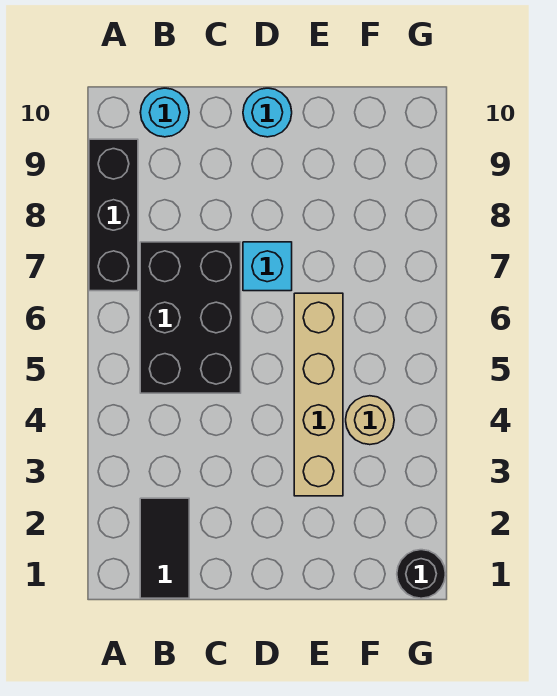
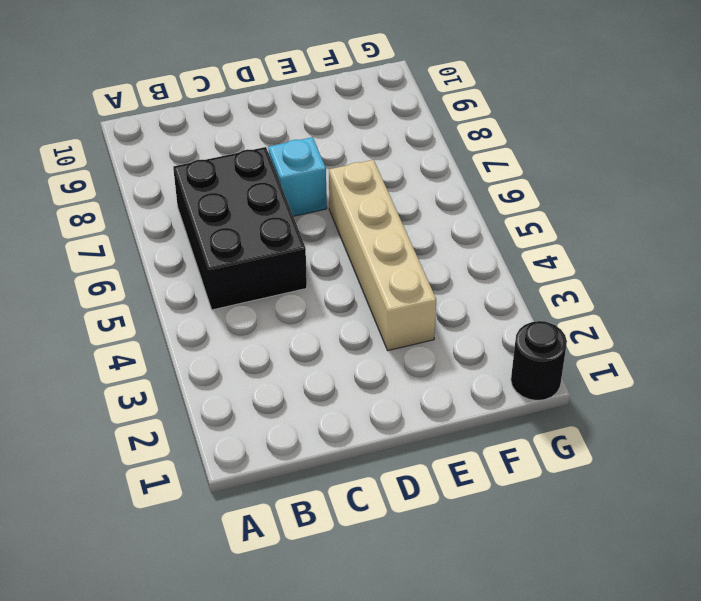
none -> black brick A7:A9 level 1
none -> black tile B1:B2 level 1

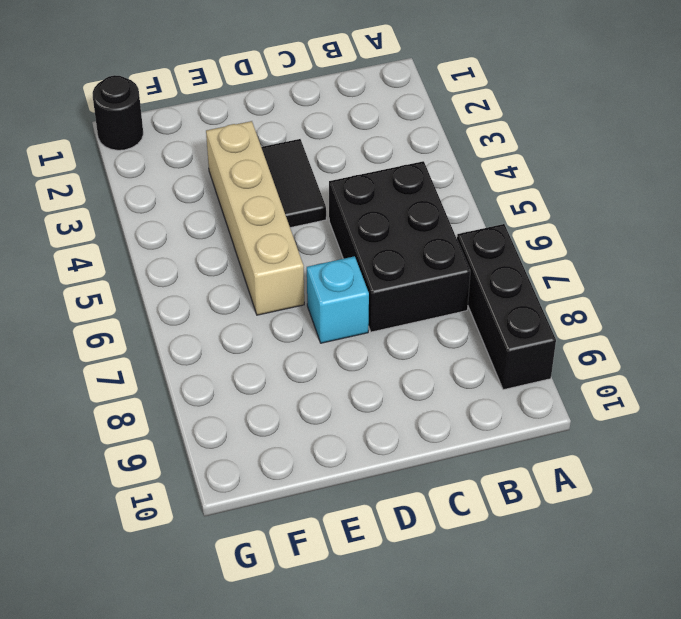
black tile D3:D4 level 1 -> black tile B1:B2 level 1
none -> cyan round brick B10 level 1
none -> cyan round brick D10 level 1

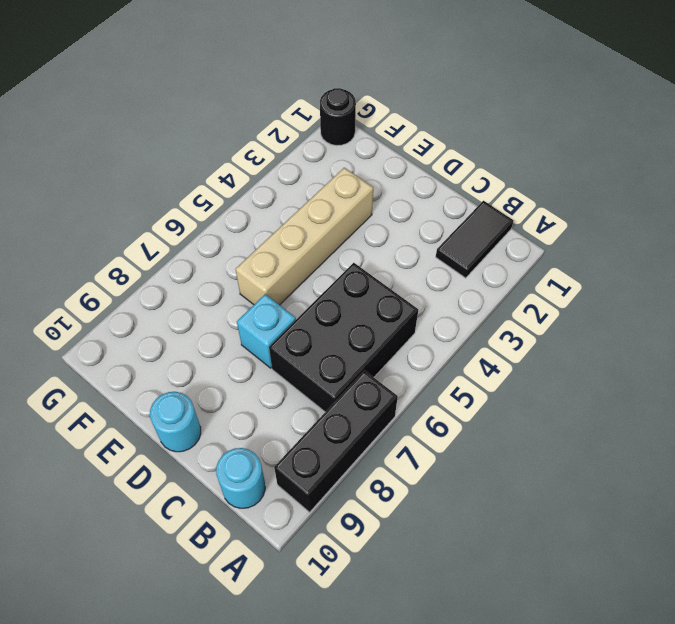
none -> tan round brick F4 level 1

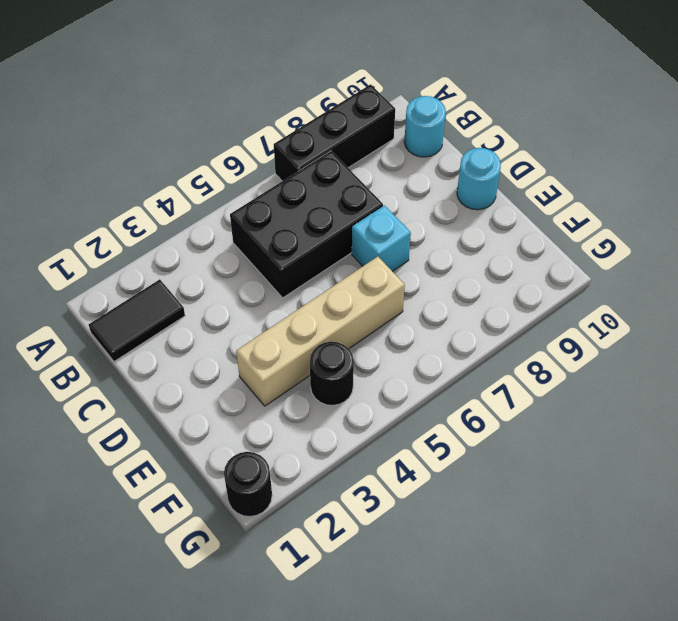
black round brick F4 level 1 -> tan round brick F4 level 1

